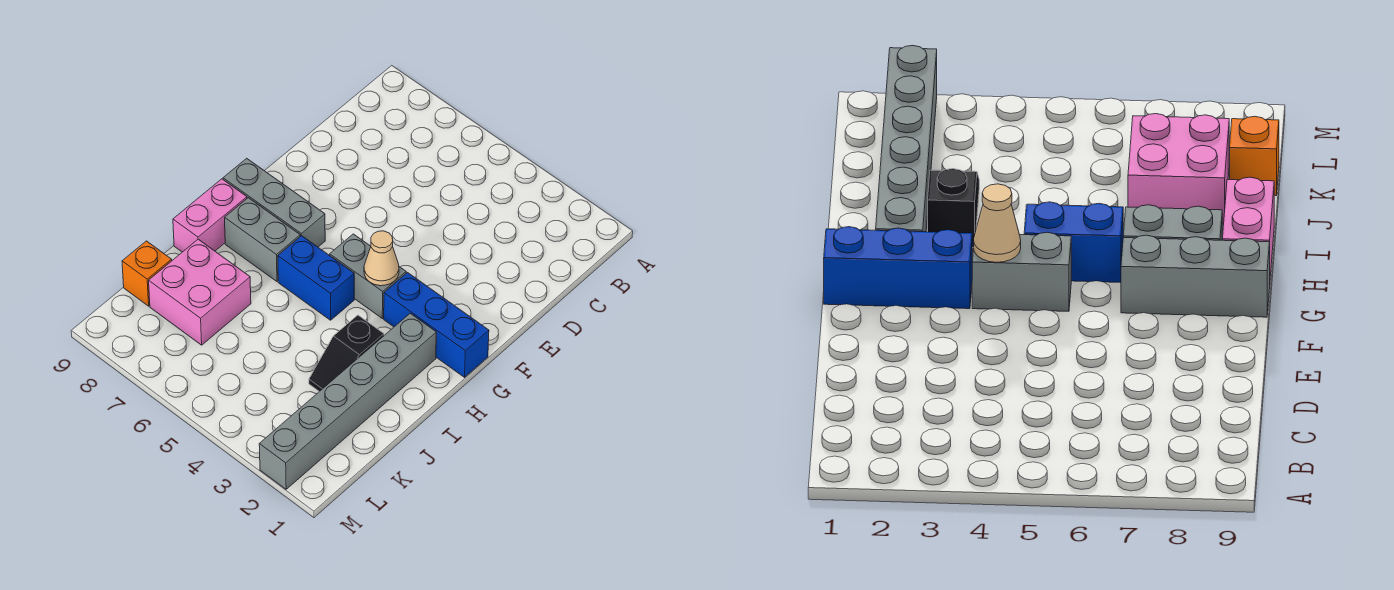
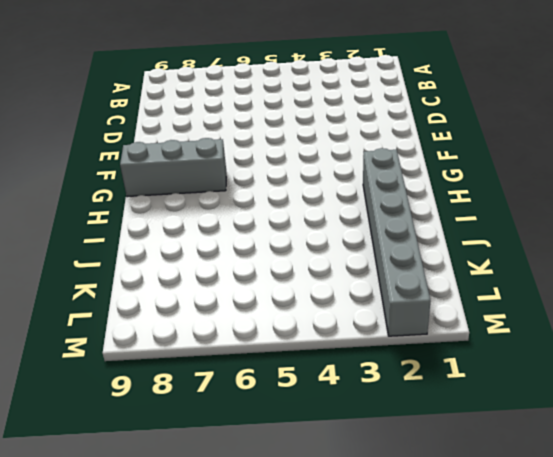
none -> blue brick G1:G3 level 1
none -> grey brick G4:G5 level 1

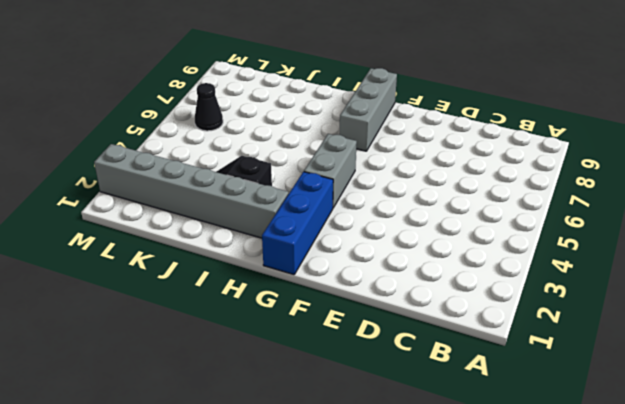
black cone L6 level 1 -> none
none -> blue brick H5:H6 level 1
none -> grey brick H7:H8 level 1

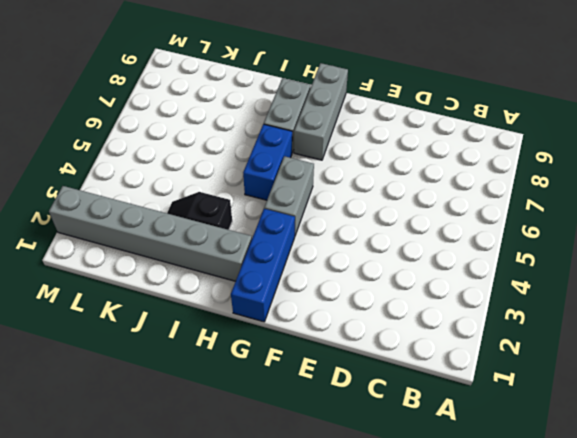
none -> pink brick H9:I9 level 1
none -> pink brick J7:K8 level 1

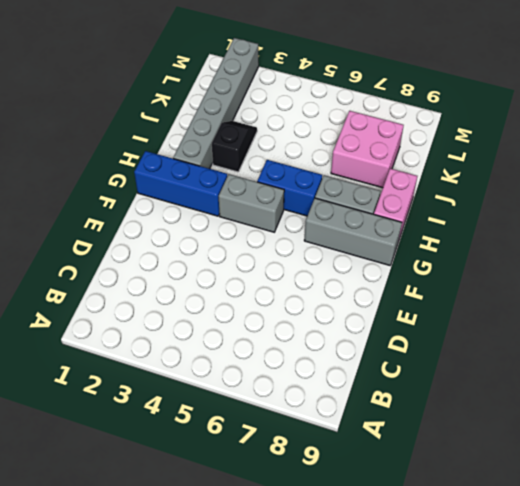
none -> orange brick K9 level 1
none -> tan cone G4 level 2

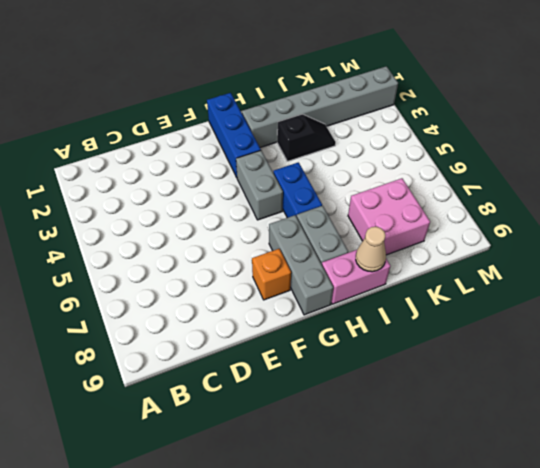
orange brick F8 level 1 -> orange brick K9 level 1
tan cone I9 level 2 -> tan cone G4 level 2

